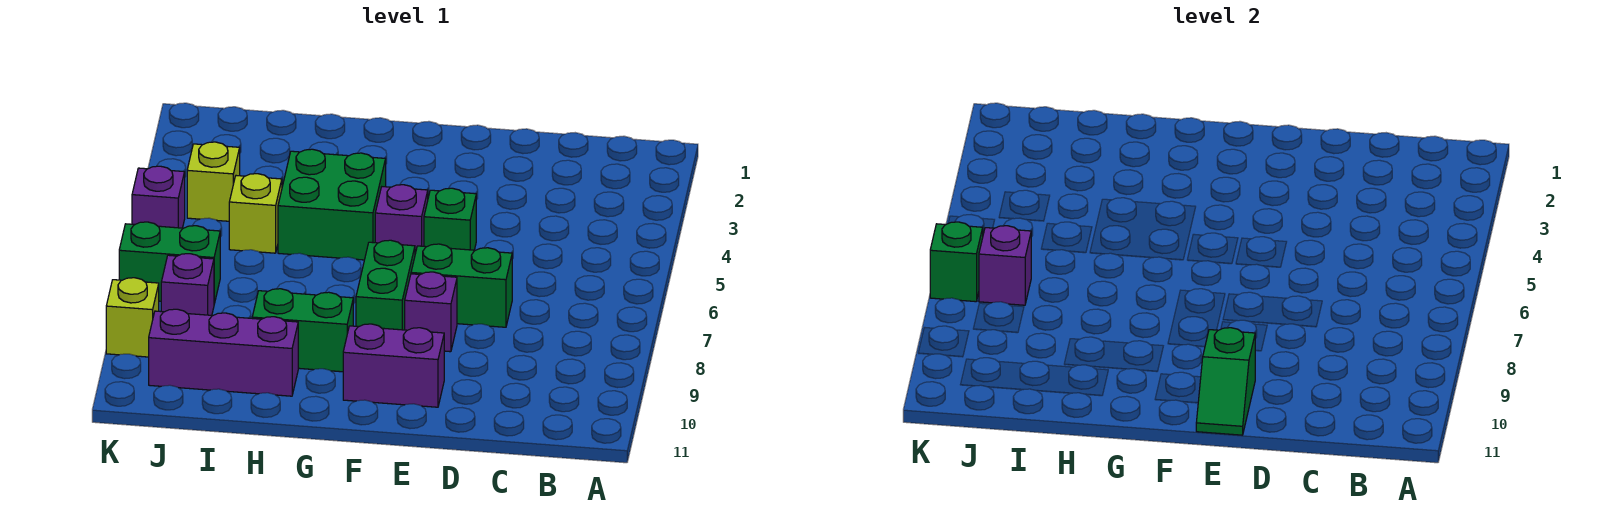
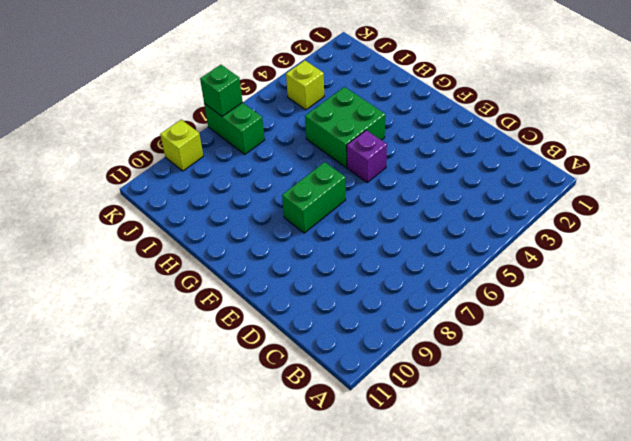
none -> green brick D7:E7 level 1
none -> green brick E5 level 1
none -> purple brick E8 level 1

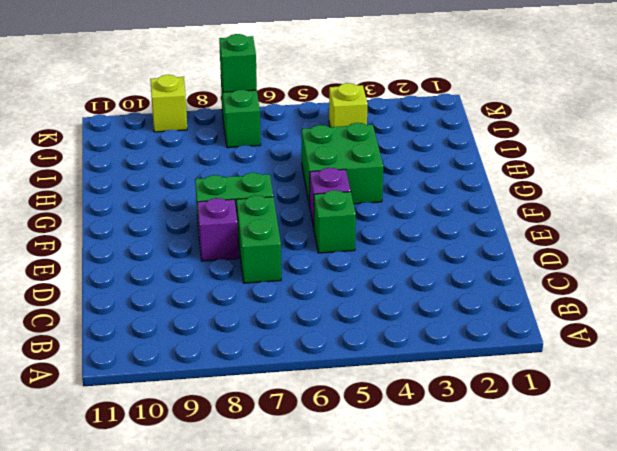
none -> purple brick E10:F10 level 1
none -> green brick G9:H9 level 1
none -> purple brick H10:J10 level 1

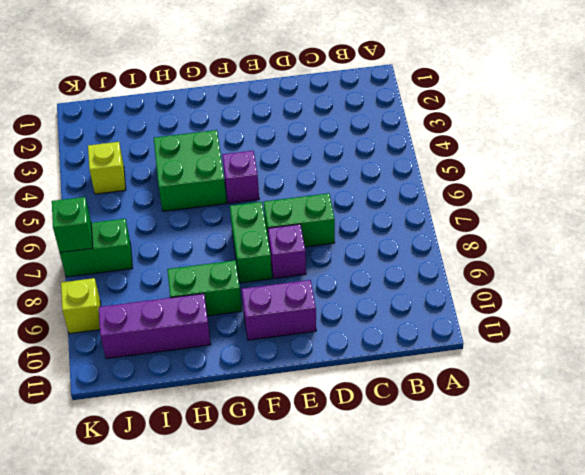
none -> green brick E5 level 1
none -> lime brick I5 level 1
none -> purple brick J8 level 1

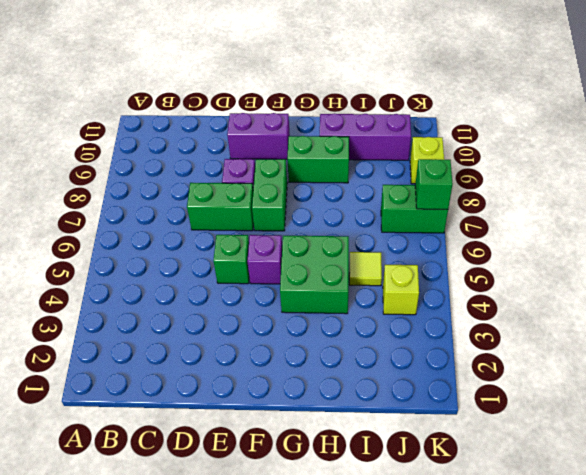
lime tile I5 level 1 -> lime brick I5 level 1
none -> purple brick J8 level 1
none -> purple brick K5 level 1
none -> green slope E10:E11 level 2 top 10

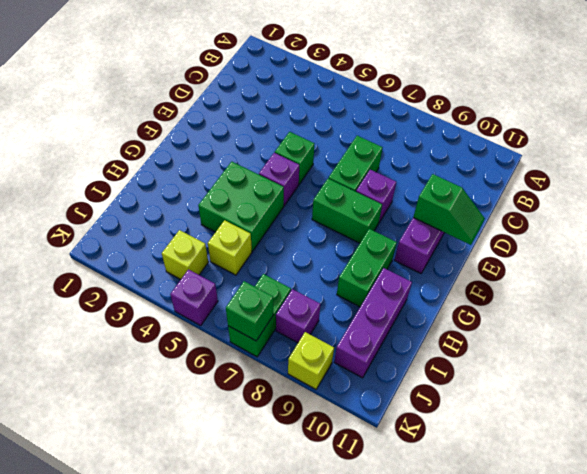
none -> purple brick J7 level 2

